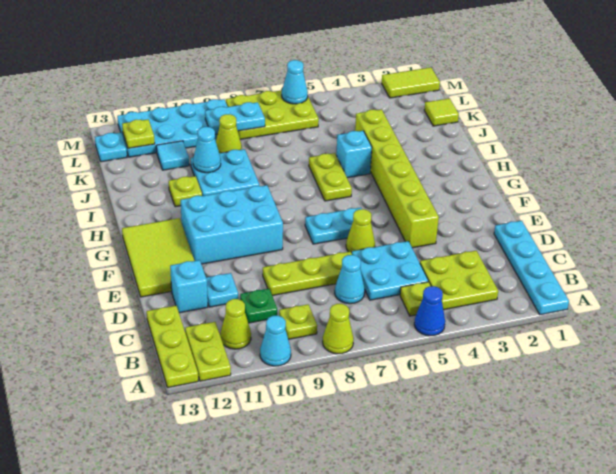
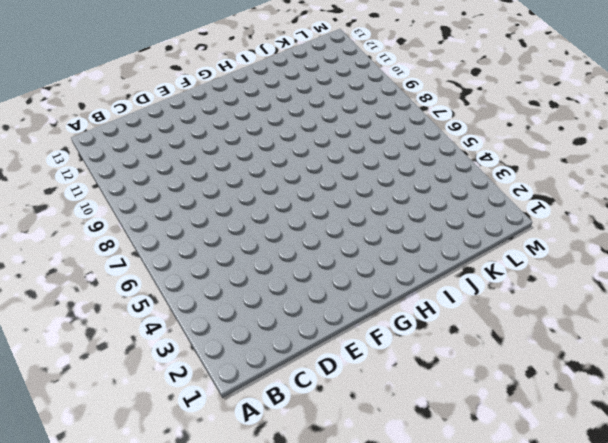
none -> cyan plate A1:D1 level 1
none -> blue cone A5 level 1
none -> lime cone A8 level 1
none -> cyan cone A10 level 1

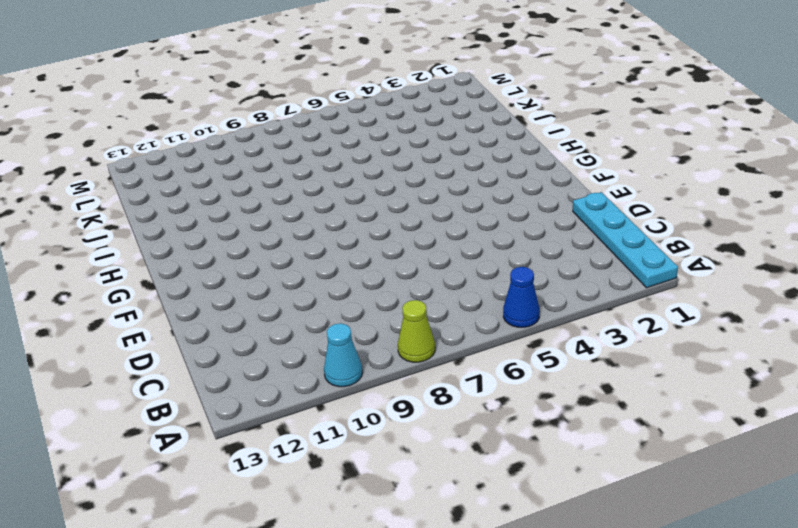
none -> lime plate A12:B12 level 1
none -> lime plate A13:C13 level 1
none -> lime plate B3:C4 level 1
none -> lime plate B5 level 1

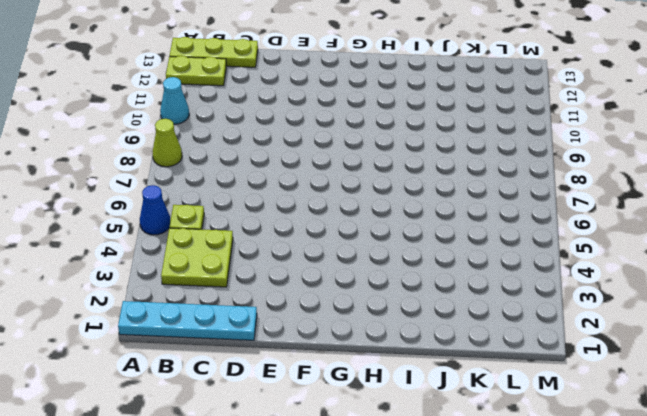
none -> lime plate B9 level 1
none -> lime cone B11 level 1
none -> cyan plate C5:D6 level 1
none -> cyan cone C7 level 1

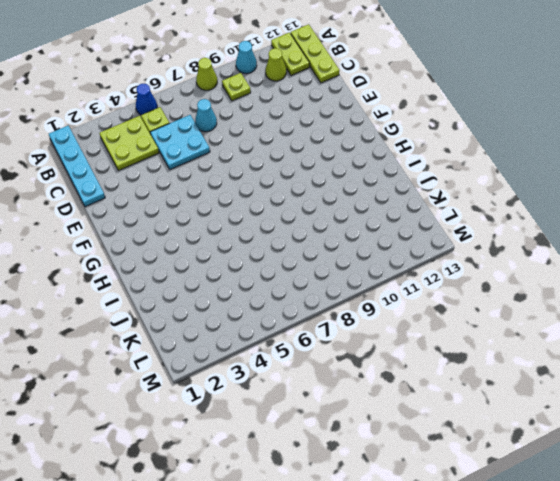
none -> green plate C10 level 1
none -> lime plate D7:D9 level 1
none -> cyan plate D11 level 1
none -> cyan brick D12 level 1

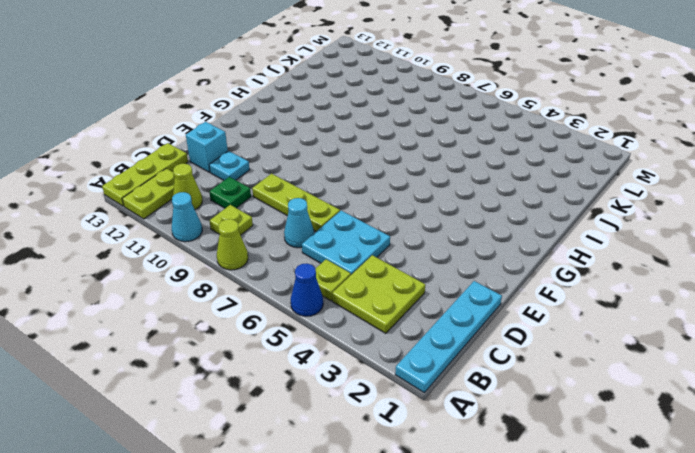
none -> lime brick E4:J4 level 1
none -> lime cone E6 level 1
none -> lime tile E12:G13 level 1
none -> cyan plate F6:F7 level 1

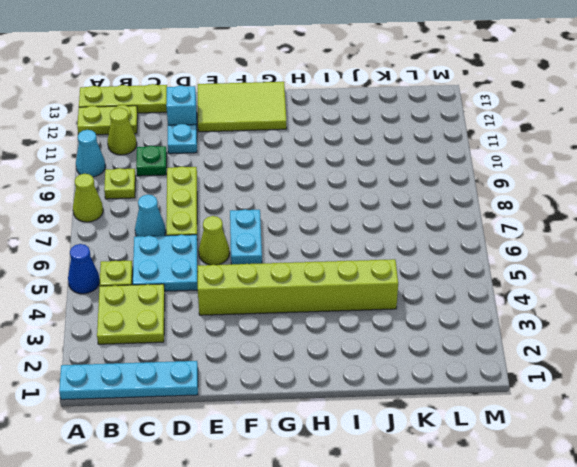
none -> cyan brick F9:G11 level 1
none -> lime plate H6:I6 level 1
none -> cyan brick I5 level 1
none -> cyan plate I9:J10 level 1

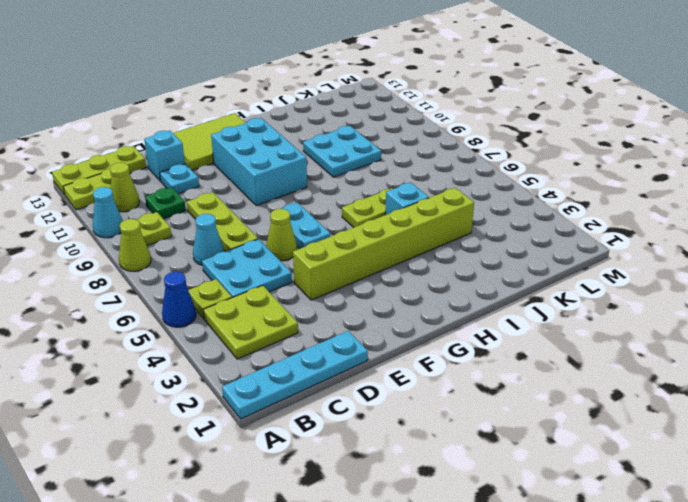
none -> lime plate I11 level 1
none -> lime tile K1 level 1
none -> lime cone K9 level 1
none -> cyan tile K11 level 1

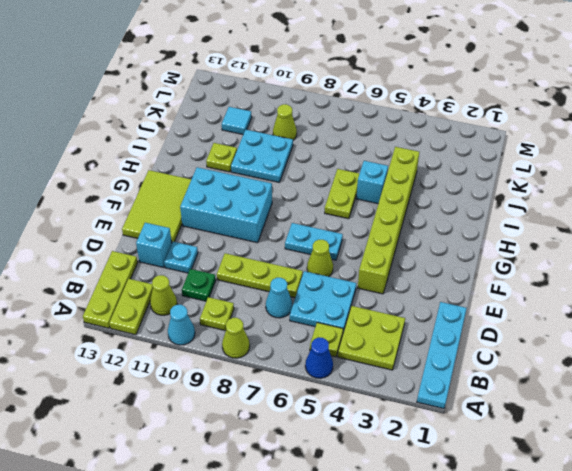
none -> lime tile K1 level 1
none -> lime plate L6:M8 level 1
none -> cyan plate L9:M12 level 1
none -> cyan plate L13 level 1

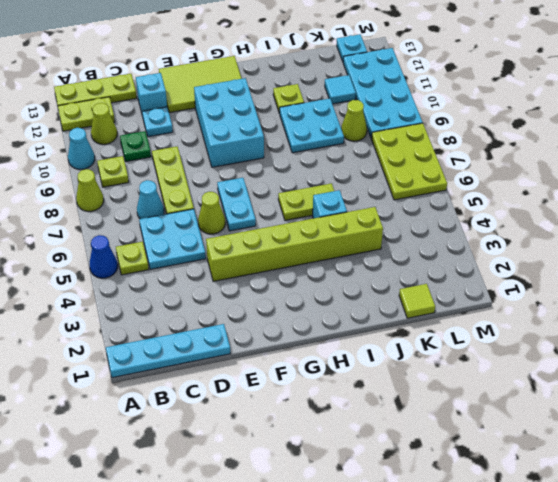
none -> lime plate B3:C4 level 1
none -> lime tile M1:M2 level 1
none -> cyan cone J10 level 2
none -> cyan plate L8:L9 level 2

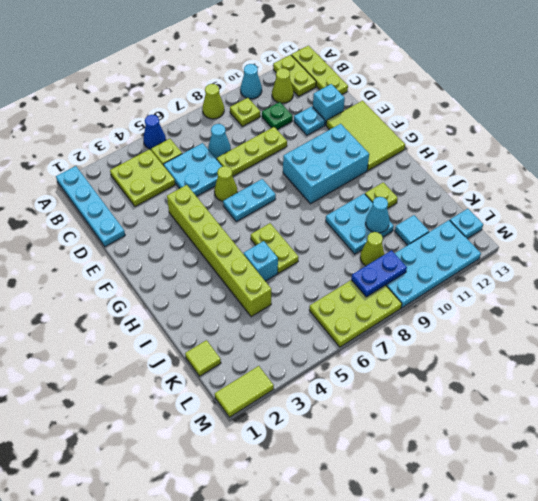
blue plate L8:L9 level 2 -> cyan plate L8:L9 level 2
none -> lime plate L12 level 2
none -> cyan cone M6 level 2

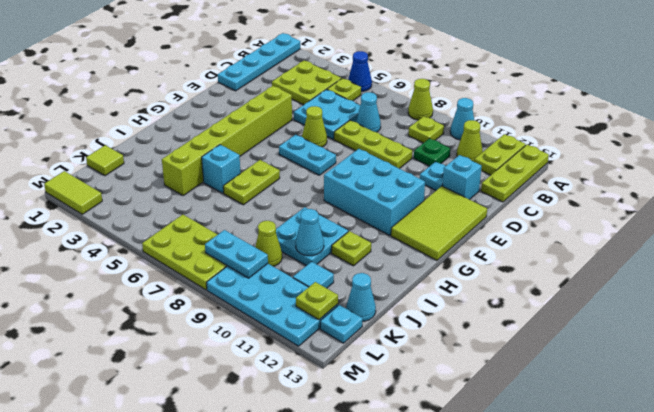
cyan cone K13 level 1 -> cyan cone M6 level 2

